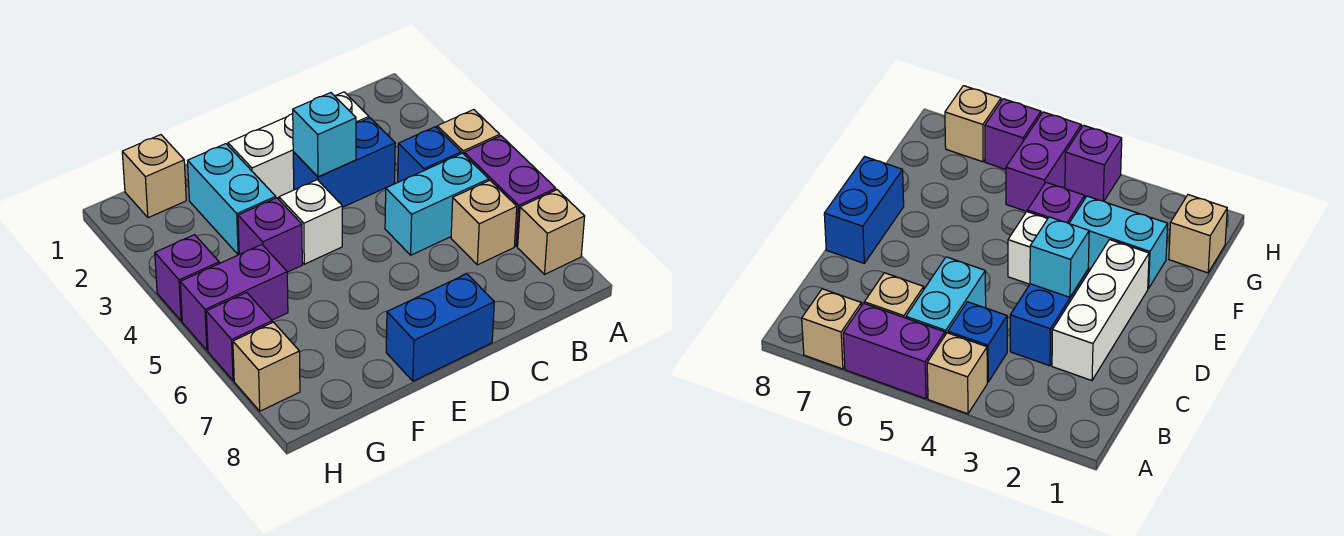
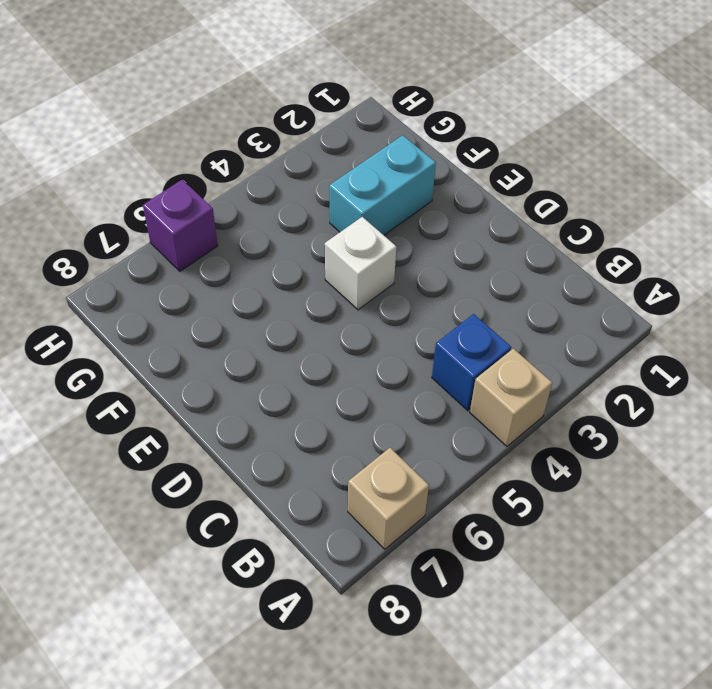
none -> purple brick A5:A6 level 1
none -> cyan brick B5:C5 level 1
none -> tan brick B6 level 1

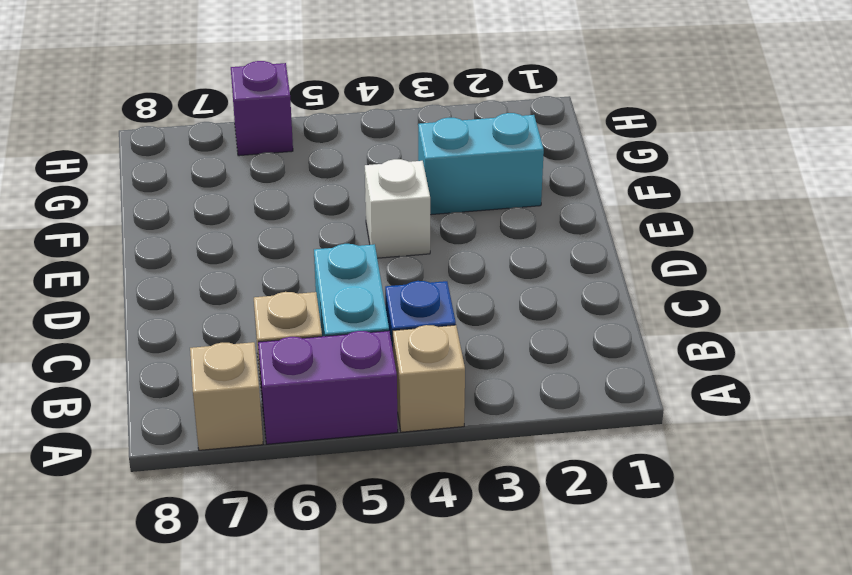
none -> white brick C2:E2 level 1
none -> blue brick C3:D3 level 1
none -> blue brick D8:E8 level 1

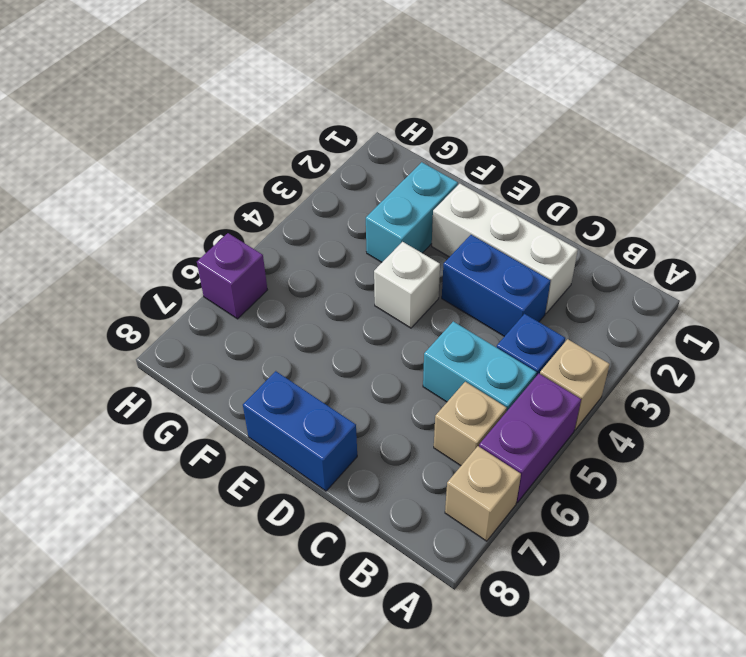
none -> purple brick F4 level 1
none -> tan brick G1 level 1
none -> purple brick G5:H5 level 1

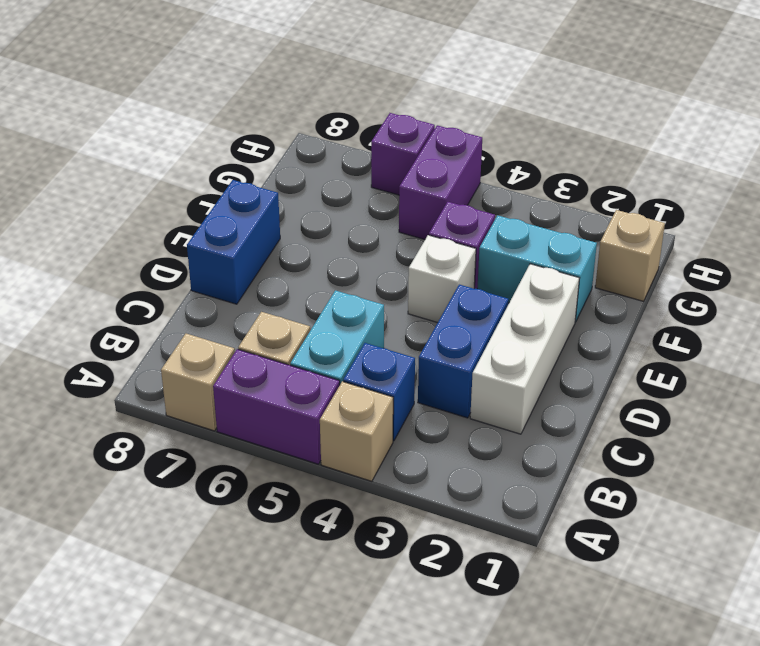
none -> purple brick H4 level 1
none -> tan brick H7 level 1
none -> cyan brick D3 level 2

